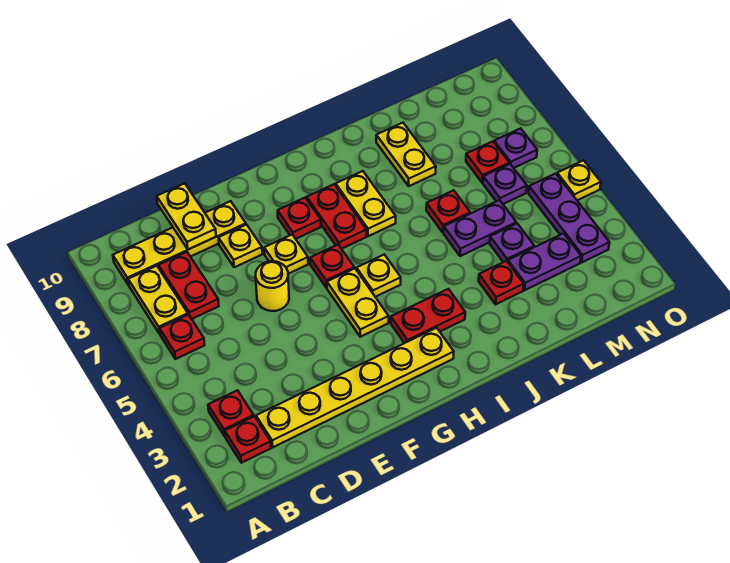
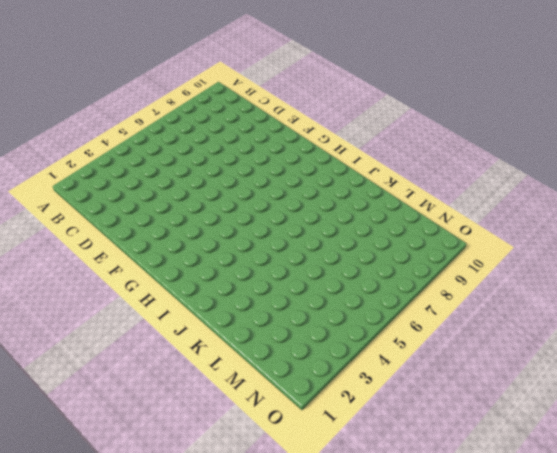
none -> red plate B2 level 1
none -> red plate B3 level 1
none -> red plate B6 level 1

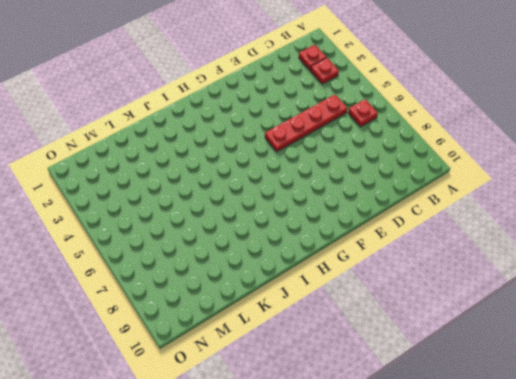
red plate C5:F5 level 1 -> none
none -> yellow plate B7:B8 level 1
none -> yellow plate B9:E9 level 1
none -> yellow plate C2:H2 level 1

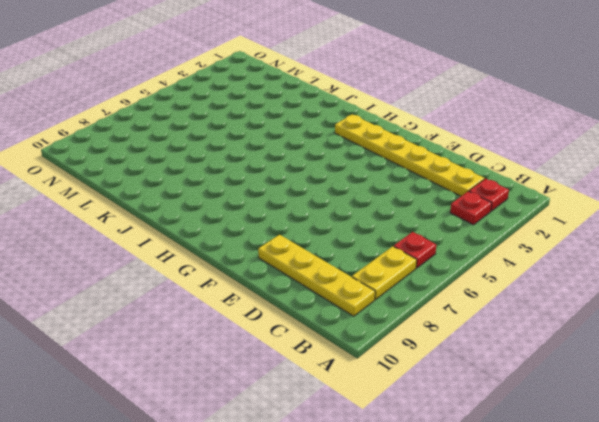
none -> red plate C7:C8 level 1
none -> yellow round brick E6 level 1
none -> yellow plate E8 level 1

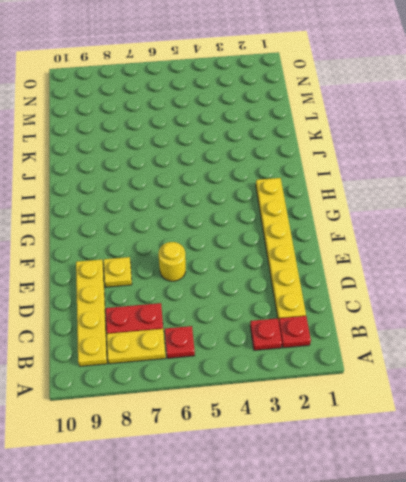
none -> yellow plate F7 level 1
none -> yellow plate G4:G5 level 1
none -> red plate G6 level 1

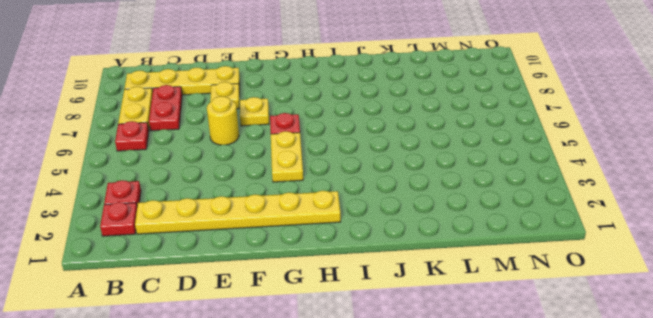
none -> red plate G8 level 1
none -> red plate H3:I3 level 1
none -> yellow plate H5 level 1

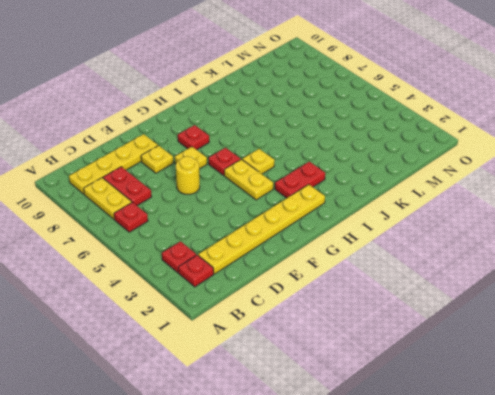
none -> red plate H7:H8 level 1
none -> yellow plate I7:I8 level 1
none -> red plate K3 level 1

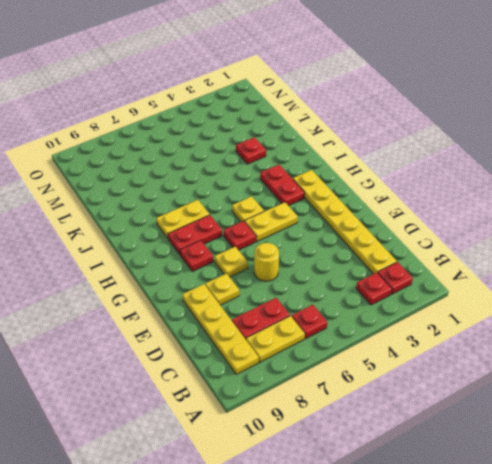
none -> purple plate K5:L5 level 1
none -> red plate K6 level 1
none -> yellow plate K8:K9 level 1

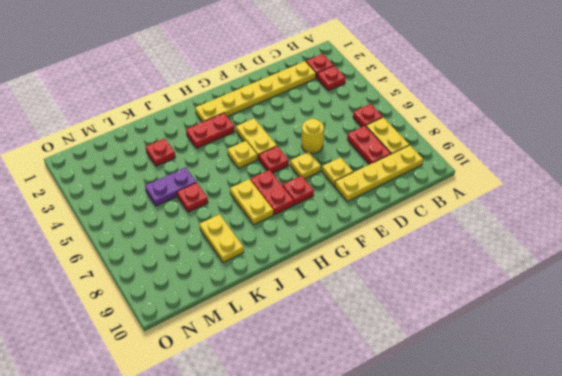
none -> purple plate L3:M3 level 1
none -> purple plate L4 level 1
none -> purple plate M6 level 1

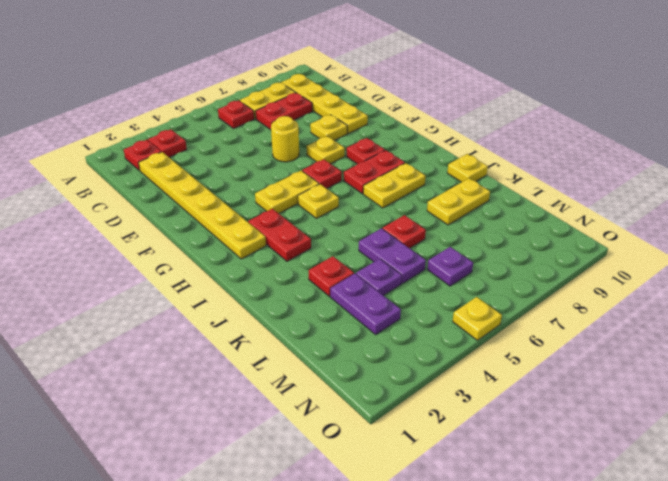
yellow plate J10 level 1 -> none
none -> red plate M7 level 1
none -> purple plate N3:N5 level 1
none -> purple plate N7 level 1

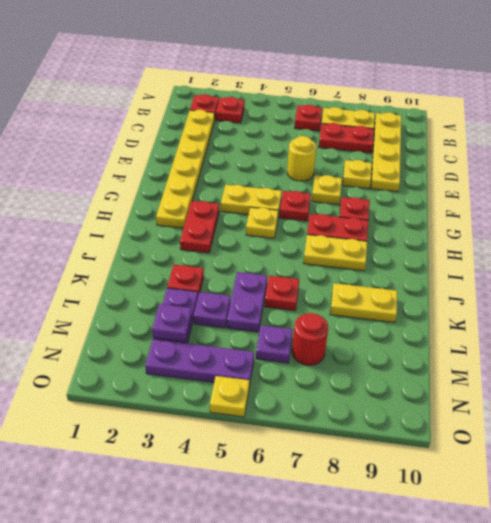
purple plate M3 level 2 -> purple plate N7 level 1
red round brick M7 level 1 -> red plate M7 level 1
none -> yellow plate D9:D10 level 2

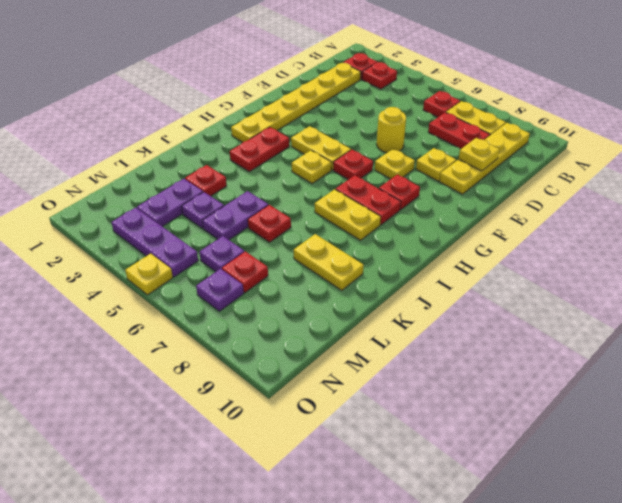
yellow plate D9 level 2 -> yellow plate D9:D10 level 2

